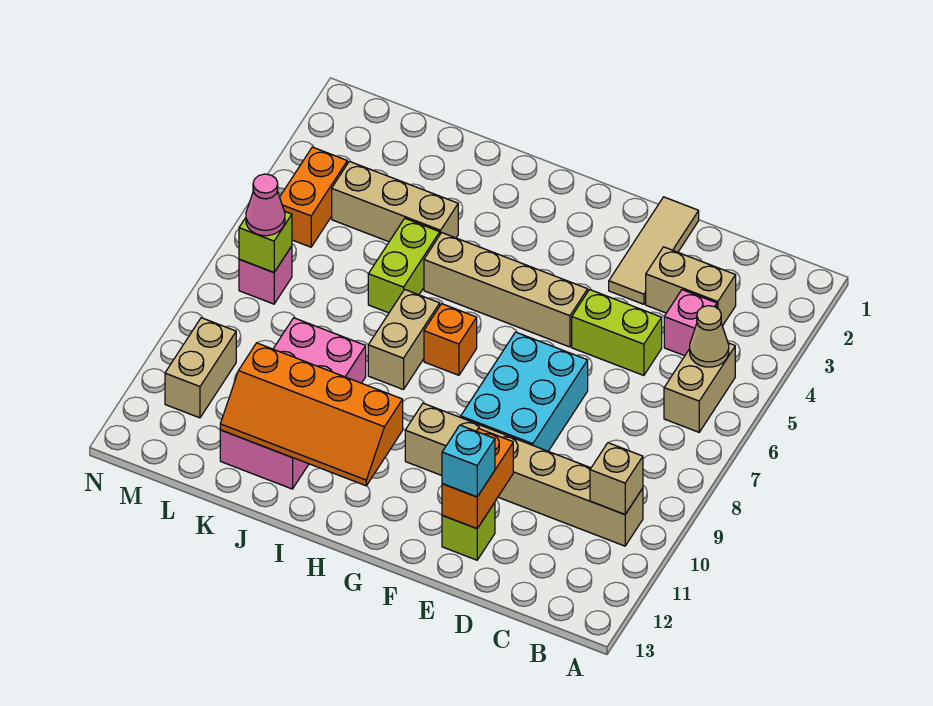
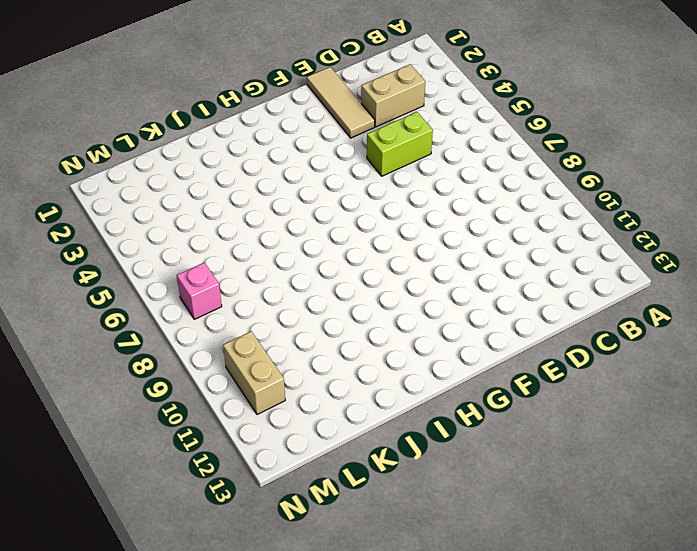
none -> tan brick B5:B6 level 1
none -> tan brick B10:G10 level 1
none -> pink brick C4 level 1

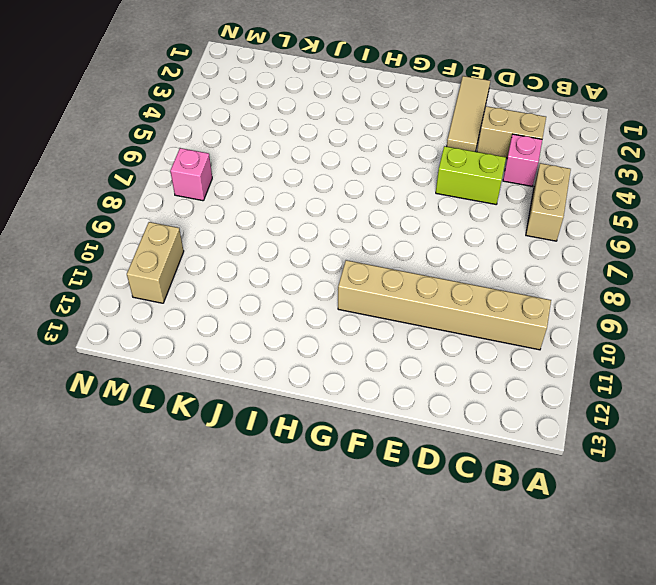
none -> cyan brick E7:F9 level 1
none -> lime brick E12 level 1
none -> tan brick F5:I5 level 1

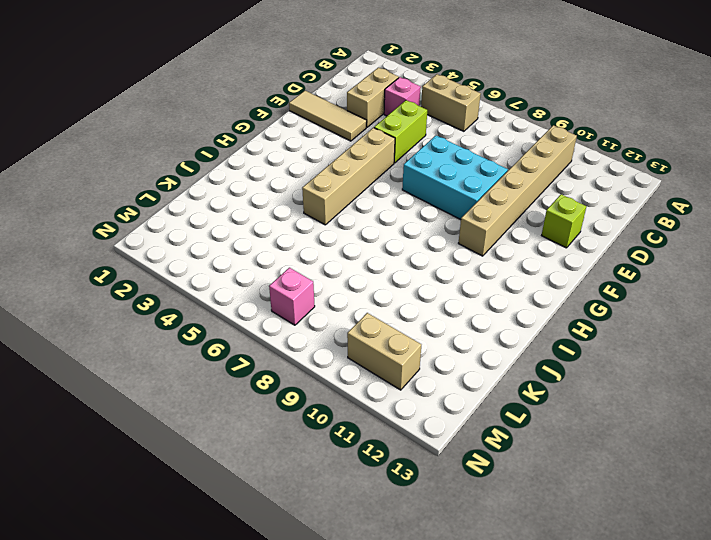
none -> orange brick H7 level 1
none -> tan brick I7:I8 level 1
none -> tan brick J4:L4 level 1

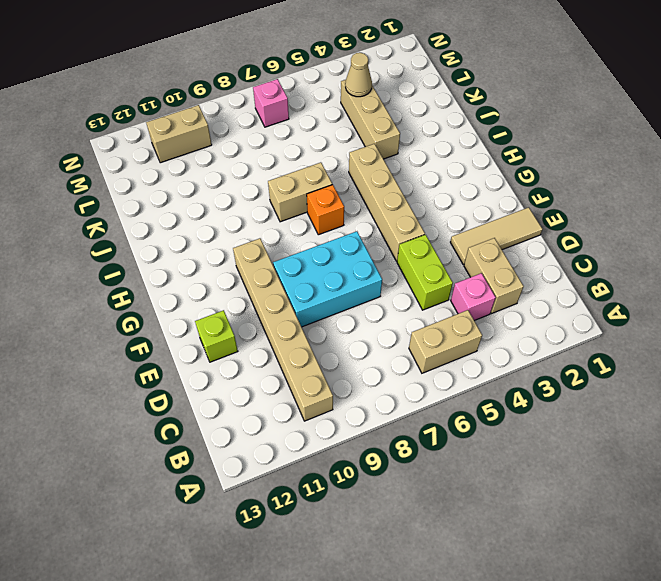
tan cone L4 level 2 -> tan cone B5 level 2
none -> lime brick J5:J6 level 1
none -> pink brick J9:K12 level 1
none -> orange brick M4:M5 level 1

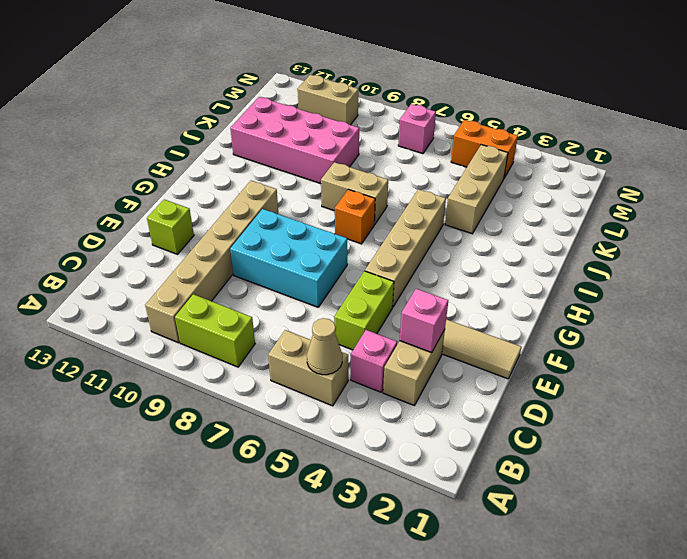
lime brick B8:B9 level 1 -> lime brick J5:J6 level 1
pink brick D3 level 2 -> none
none -> tan brick B10 level 2
none -> orange brick E11:E12 level 2
none -> orange slope H11:K12 level 2 top 11

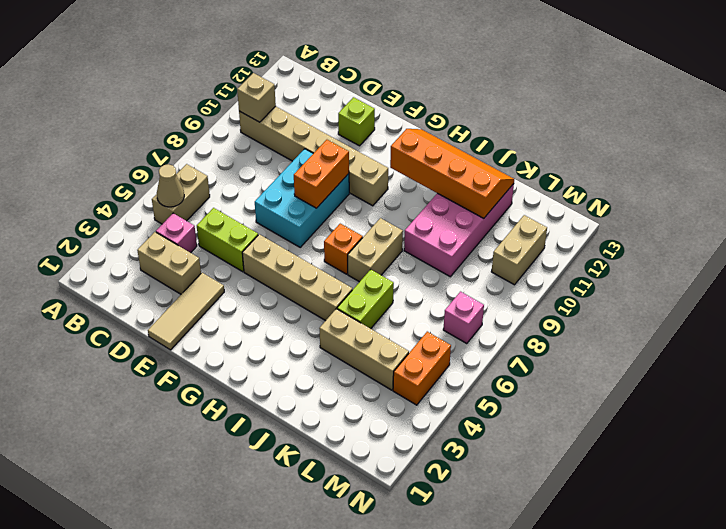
orange brick F8:F9 level 2 -> orange brick E11:E12 level 2
none -> lime brick M7 level 2
none -> cyan brick E12 level 3
none -> pink cone M7 level 3

